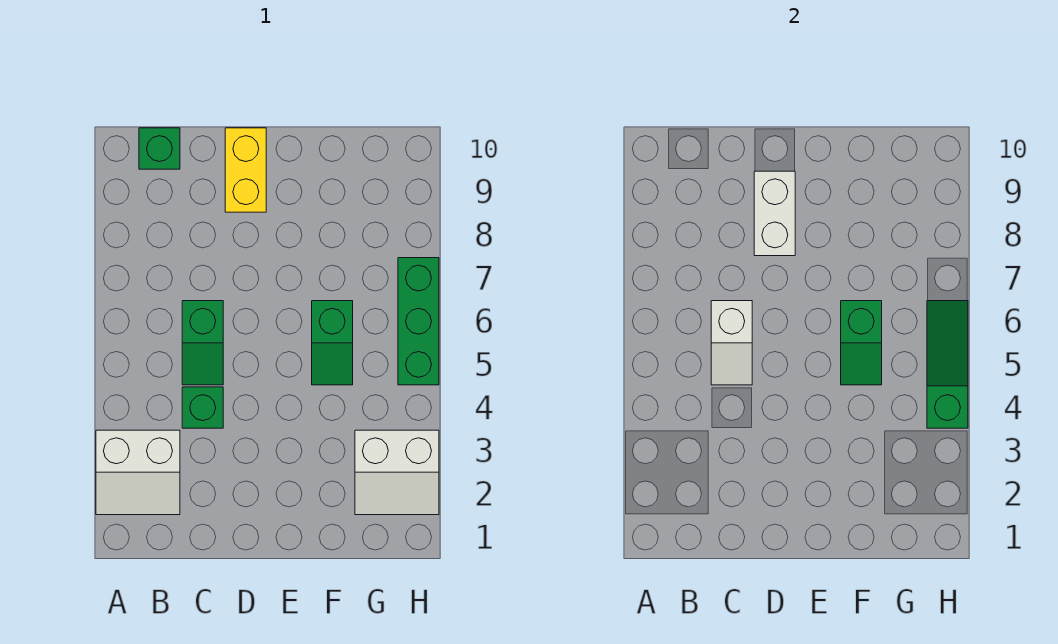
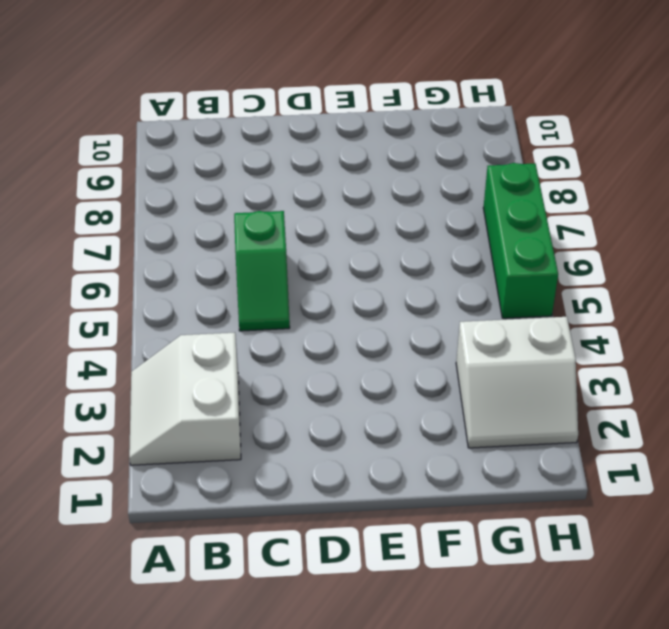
white slope A2:B3 level 1 top B -> white slope A2:B3 level 1 top 3
none -> green brick B10 level 1
none -> green brick C4 level 1
none -> yellow brick D9:D10 level 1

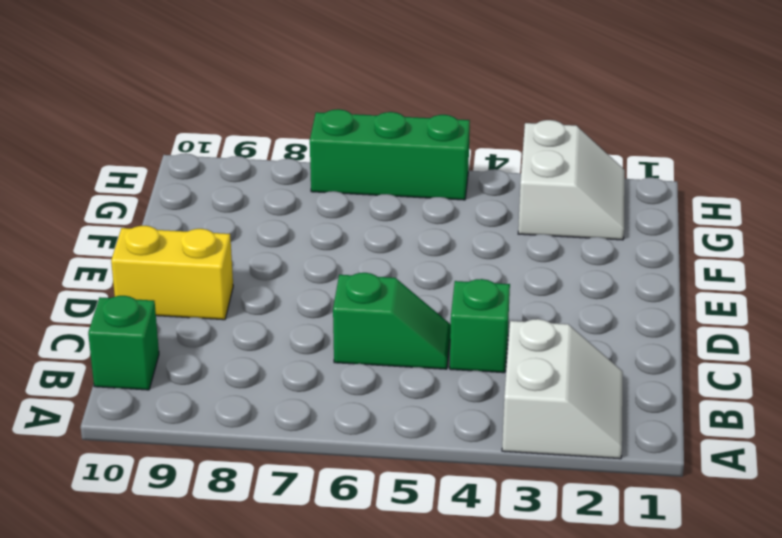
none -> green slope F5:F6 level 1 top 6
none -> white slope C5:C6 level 2 top 6
none -> white brick D8:D9 level 2

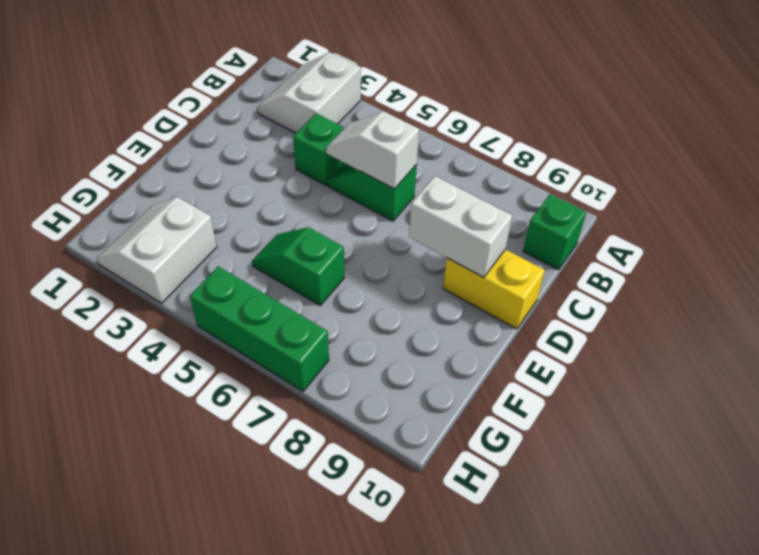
none -> green slope F5:F6 level 2 top 6
none -> green slope H4:H6 level 2 top 4

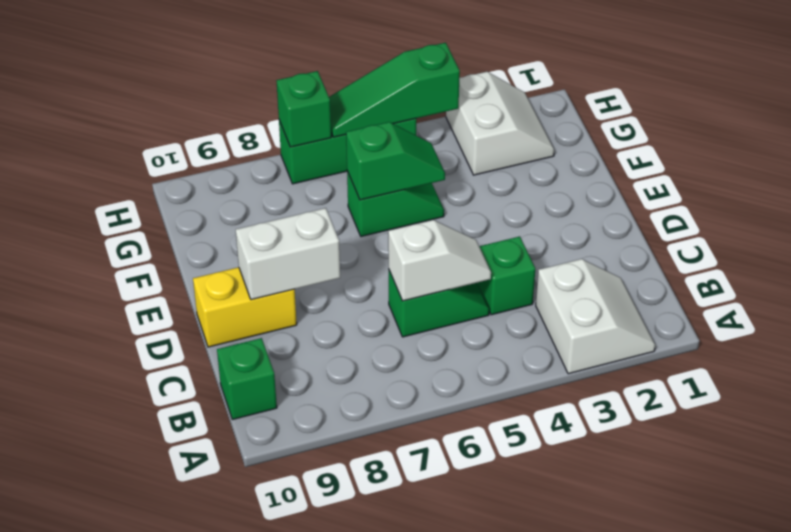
green brick H7 level 2 -> none

